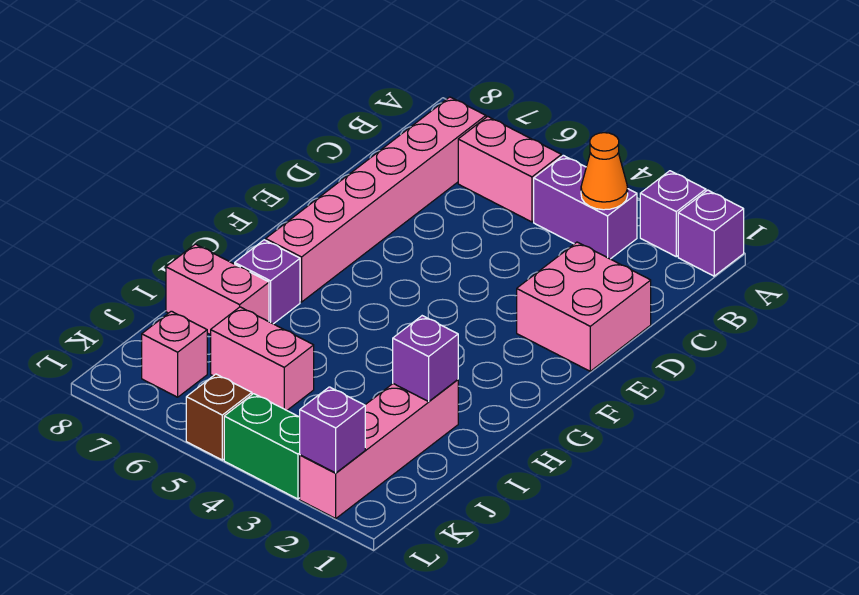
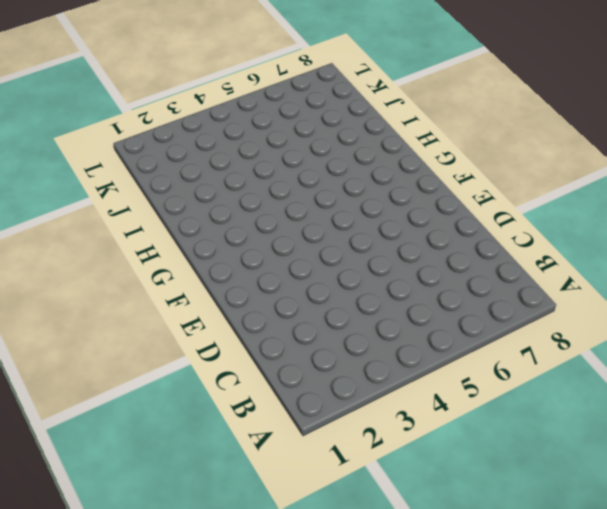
none -> purple brick A1 level 1
none -> purple brick A2 level 1
none -> purple brick B3:B4 level 1

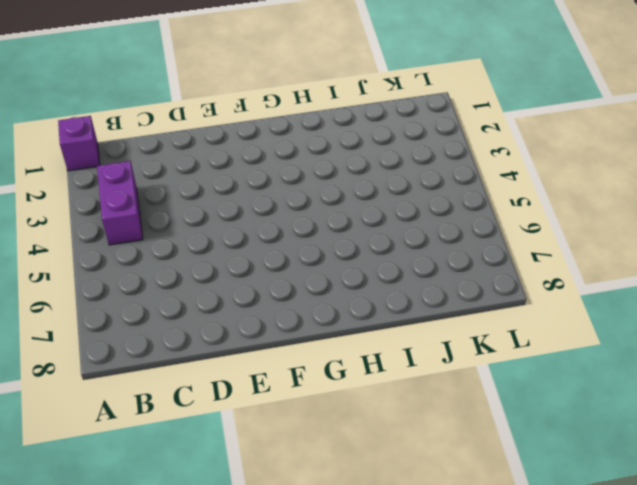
none -> purple brick A2 level 1
none -> pink brick B5:B6 level 1
none -> pink brick B7:G7 level 1

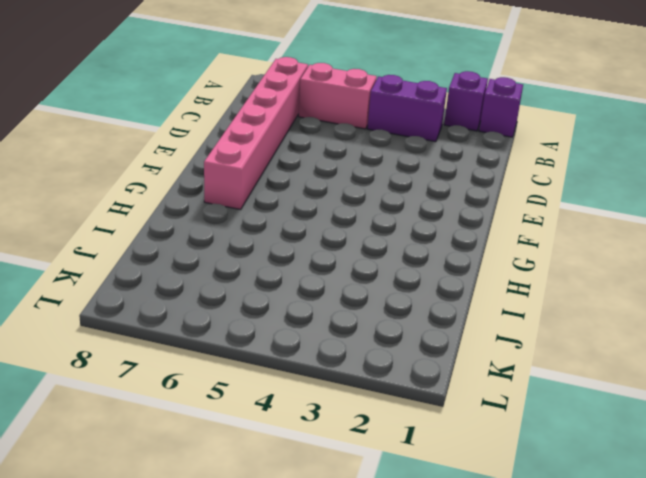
none -> pink brick D1:E2 level 1
none -> purple brick H7 level 1
none -> pink brick I2:L2 level 1

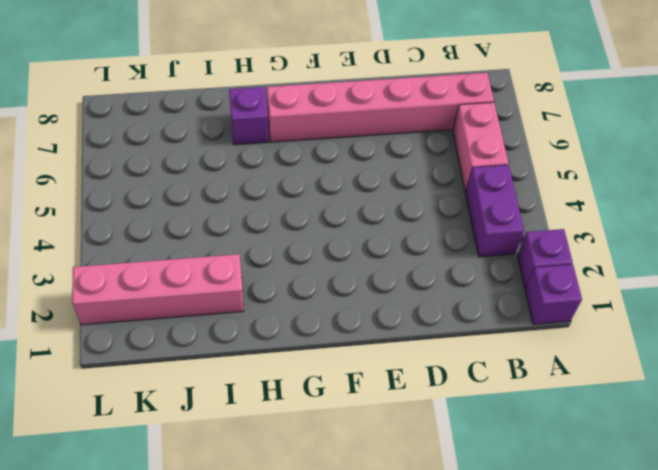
none -> pink brick D1:E2 level 1
none -> pink brick I7:I8 level 1
none -> pink brick J5:J6 level 1

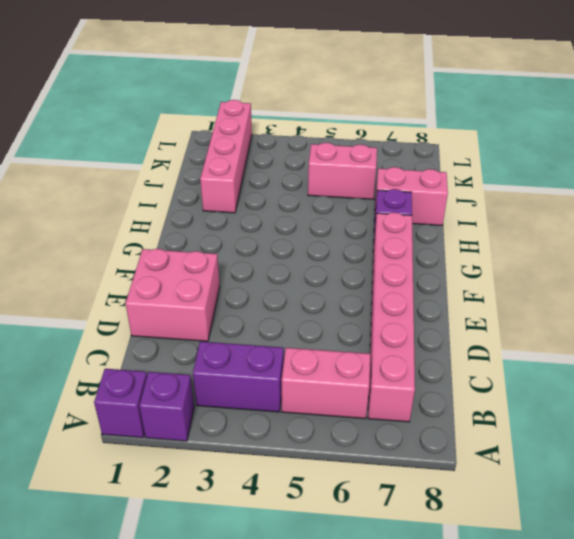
none -> pink brick K7 level 1
none -> green brick L3:L4 level 1
none -> brown brick L5 level 1

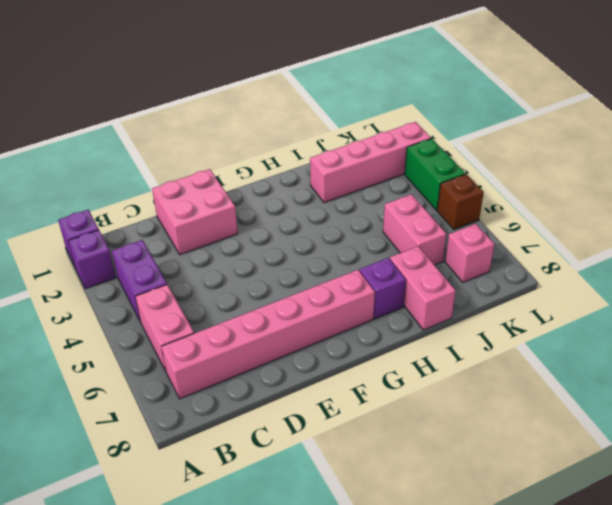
none -> orange cone B3 level 2
none -> purple brick I2 level 2
none -> purple brick L2 level 2

